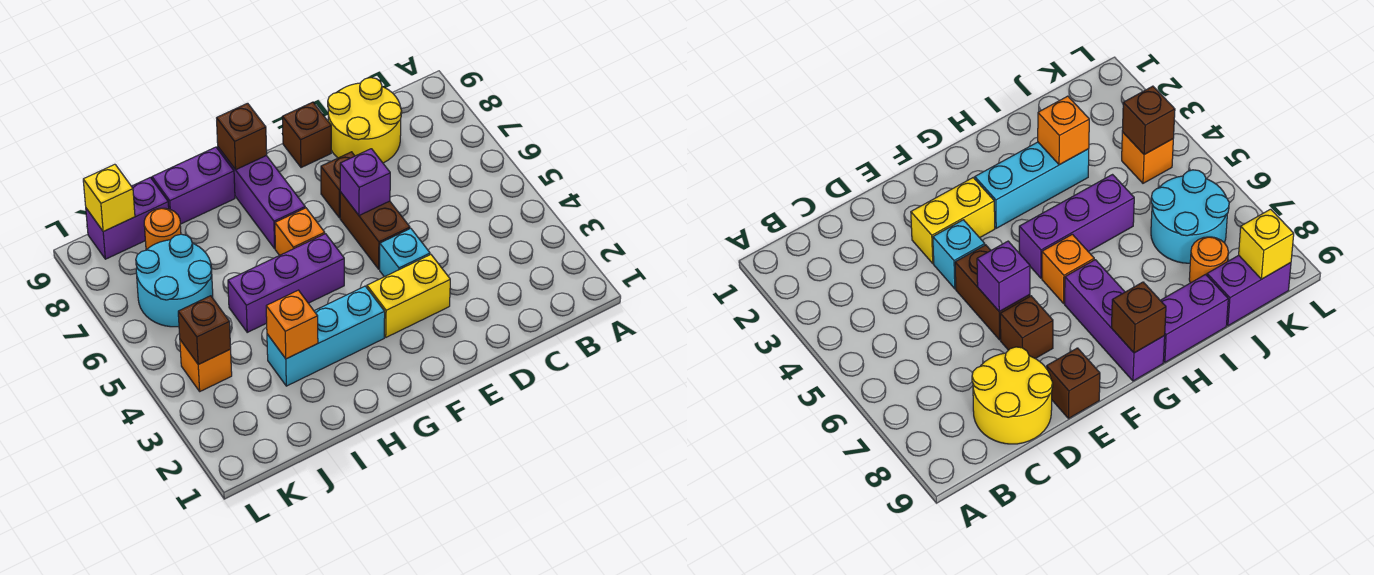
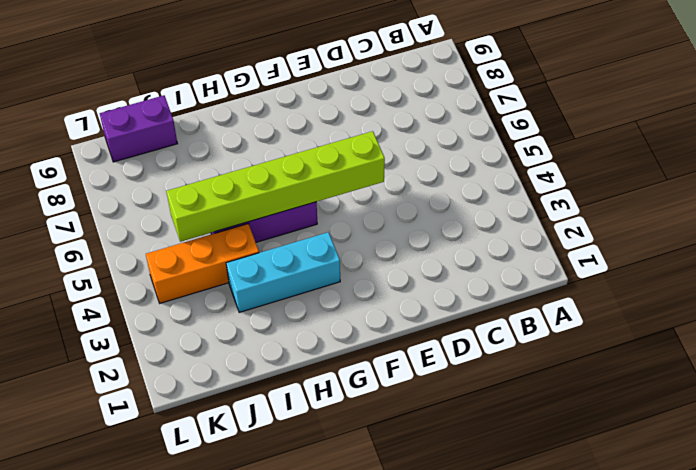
lime brick E5:J5 level 2 -> none
orange brick I4:K4 level 1 -> orange brick K4 level 1
none -> yellow round brick C8:D9 level 1
none -> yellow brick E3:F3 level 1
none -> cyan brick E4 level 1

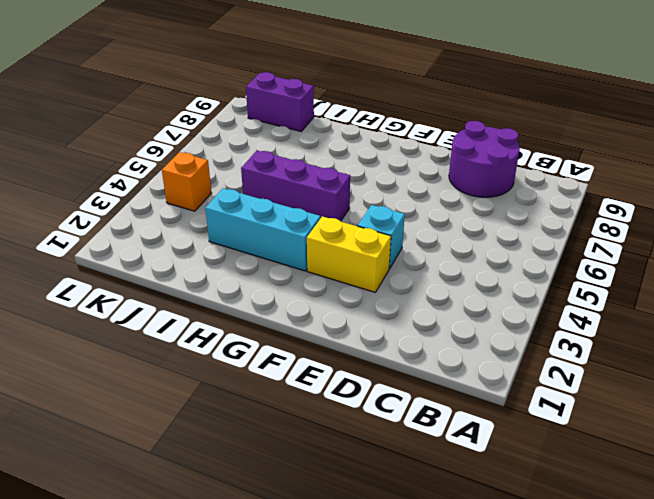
purple round brick C8:D9 level 1 -> yellow round brick C8:D9 level 1
none -> brown brick E5:E6 level 1
none -> brown brick E7 level 1
none -> brown brick E9 level 1

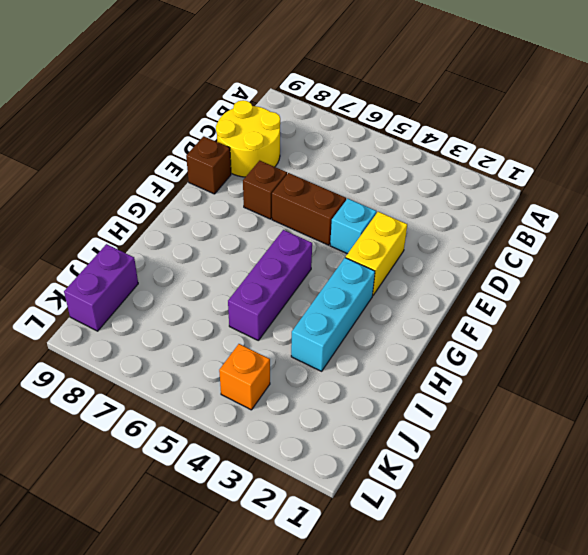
none -> orange brick G6 level 1
none -> purple brick G7:G9 level 1
none -> purple brick H9:I9 level 1

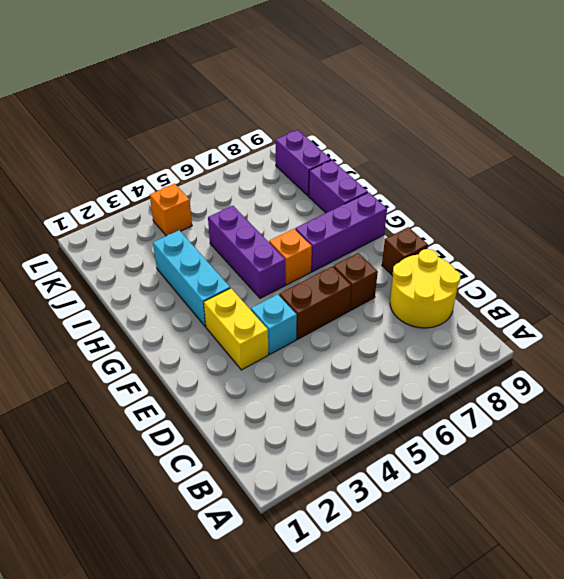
none -> cyan round brick J6:K7 level 1
none -> orange round brick J8 level 1
none -> purple brick E6 level 2

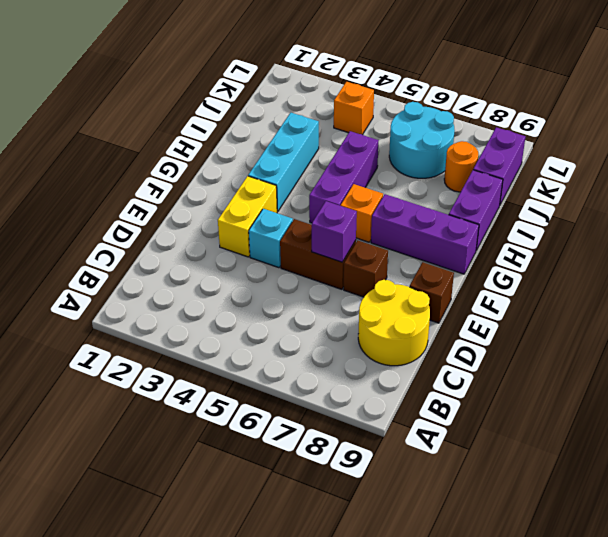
none -> brown brick G9 level 2
none -> orange brick I3 level 2
none -> brown brick K4 level 2

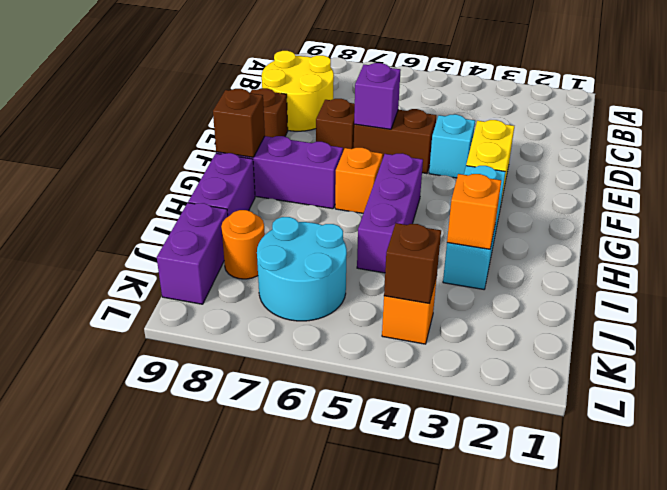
none -> yellow brick K9 level 2

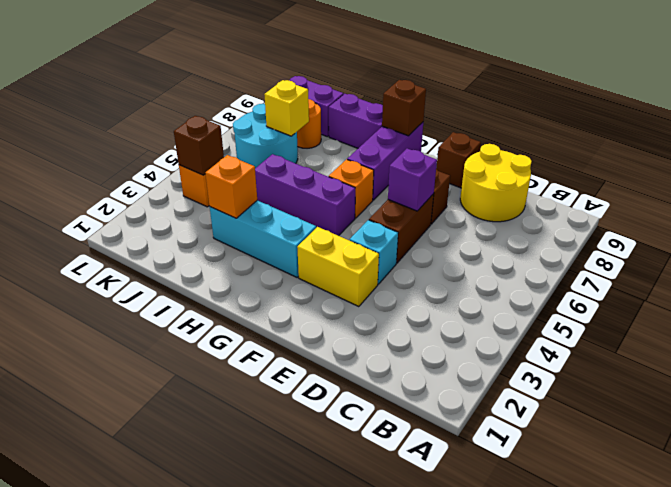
yellow brick J7 level 2 -> yellow brick K9 level 2

